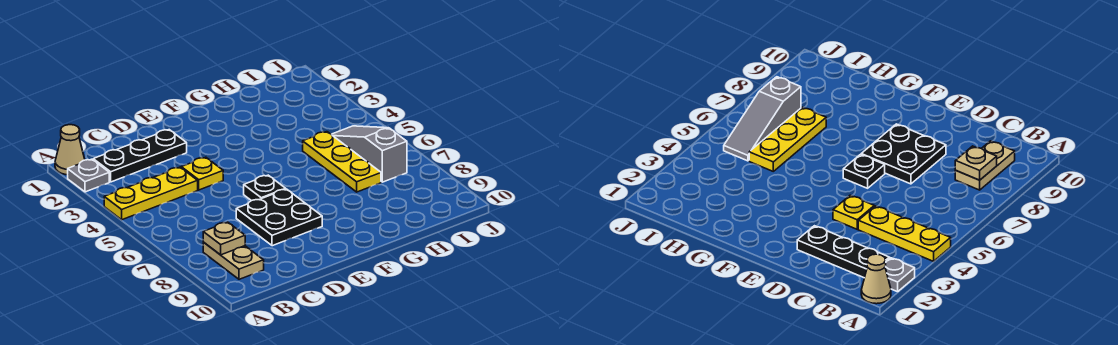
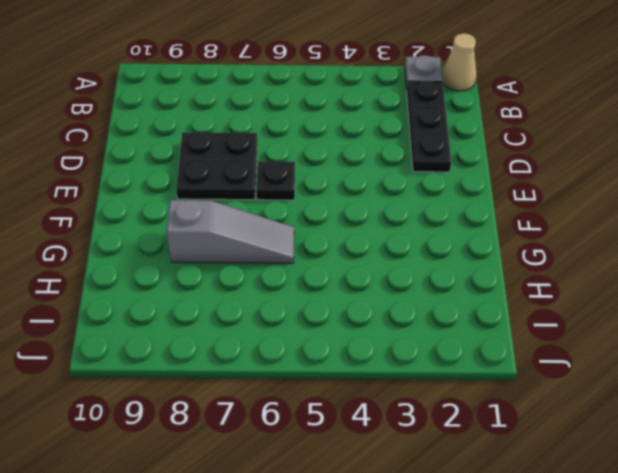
grey slope G6:G8 level 1 top 8 -> grey slope I5:I7 level 1 top 7
none -> yellow plate A4:C4 level 1
none -> tan plate B8:B9 level 1

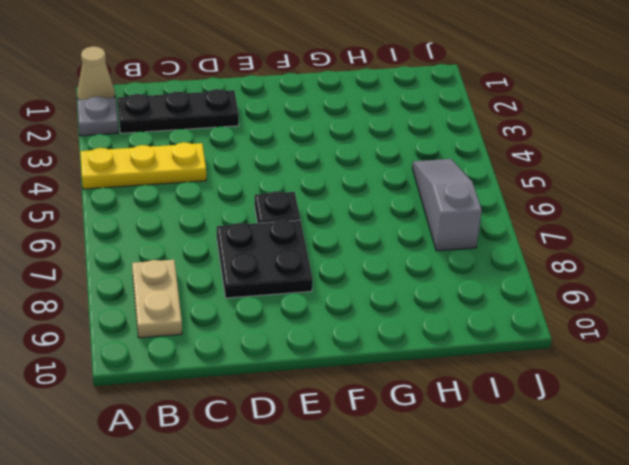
none -> yellow plate D4 level 1
none -> yellow plate H5:H7 level 1

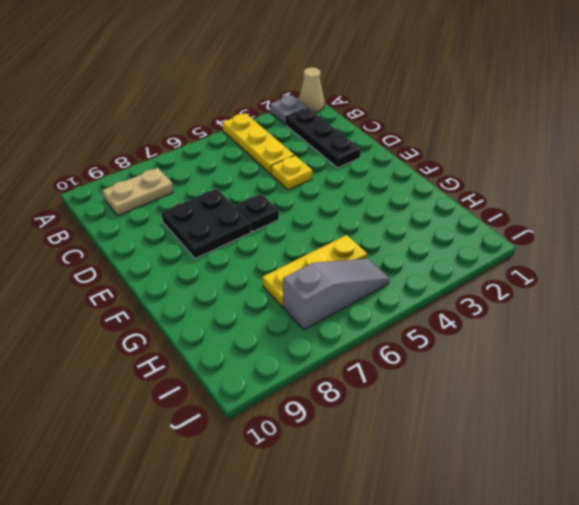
none -> tan plate B8 level 2

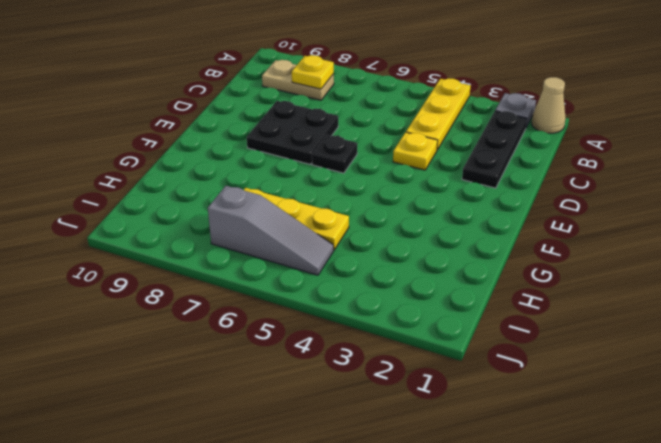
yellow plate B8 level 2 -> tan plate B8 level 2

